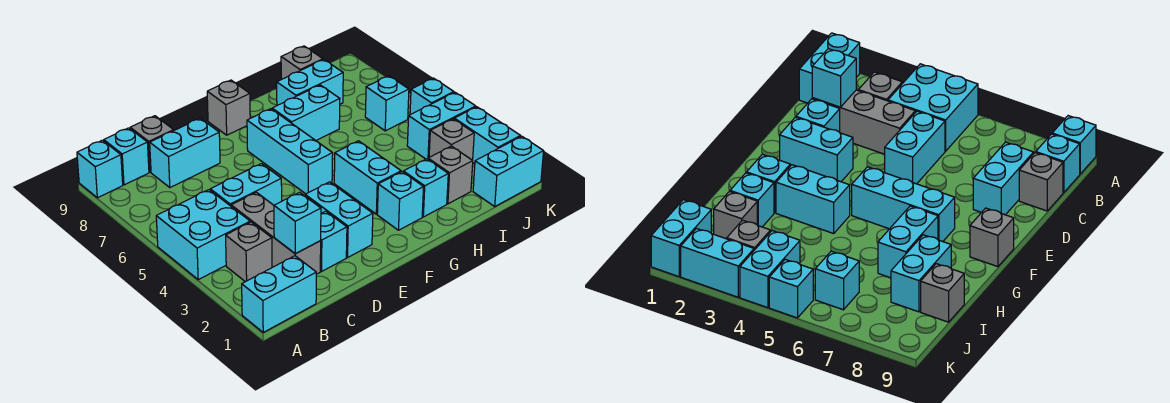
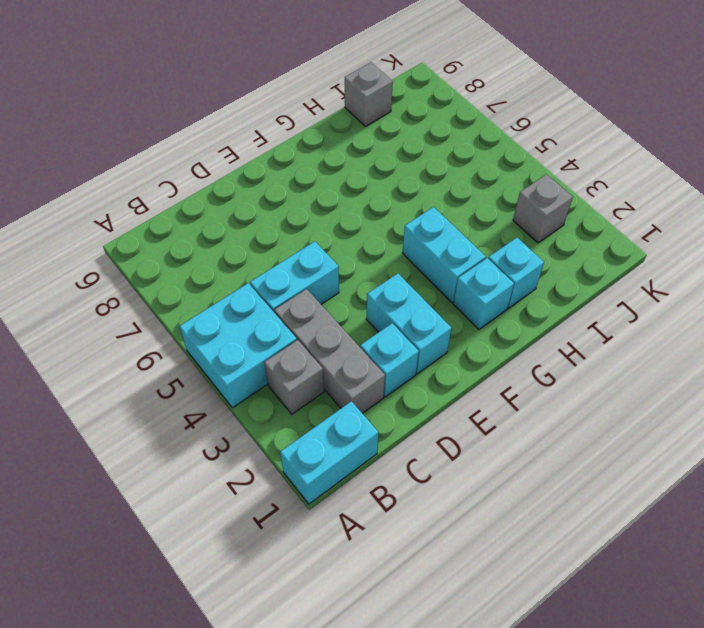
none -> cyan brick A9 level 1
none -> cyan brick B9 level 1
none -> cyan brick C8:D8 level 1

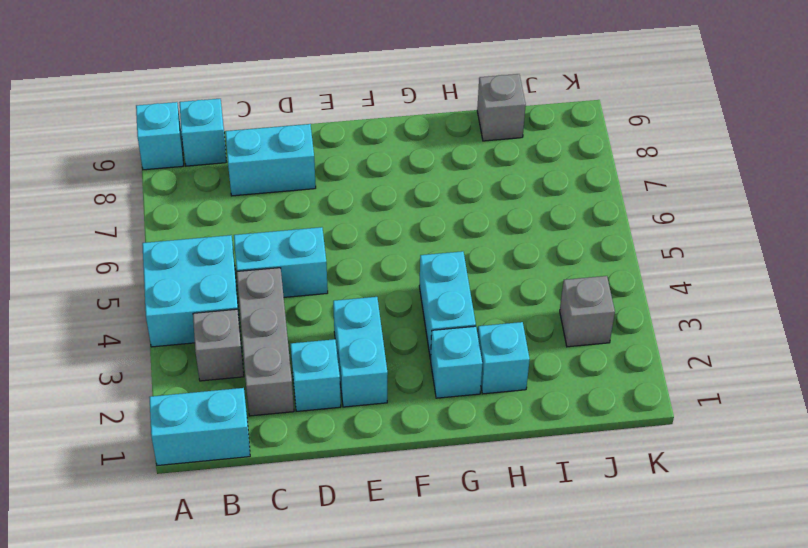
none -> grey brick C9 level 1
none -> cyan brick F5:F7 level 1
none -> grey brick F9 level 1

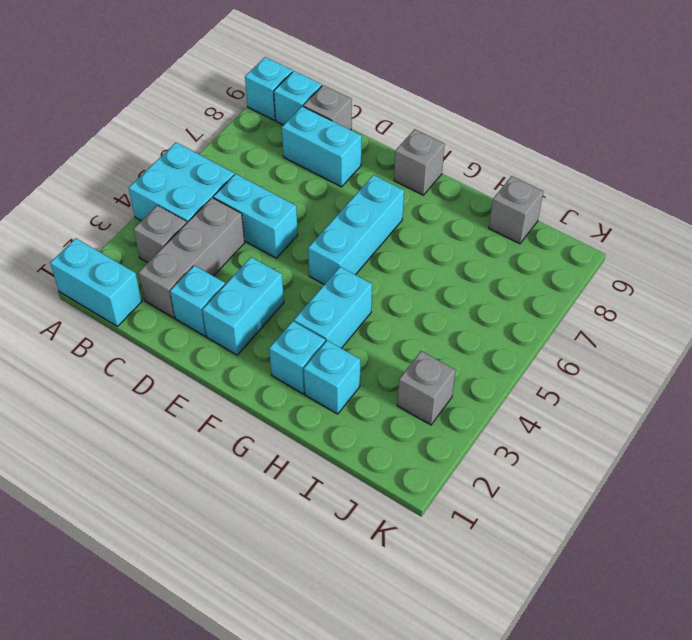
none -> cyan brick G7:H7 level 1
none -> cyan brick H8:I8 level 1
none -> grey brick I2 level 1

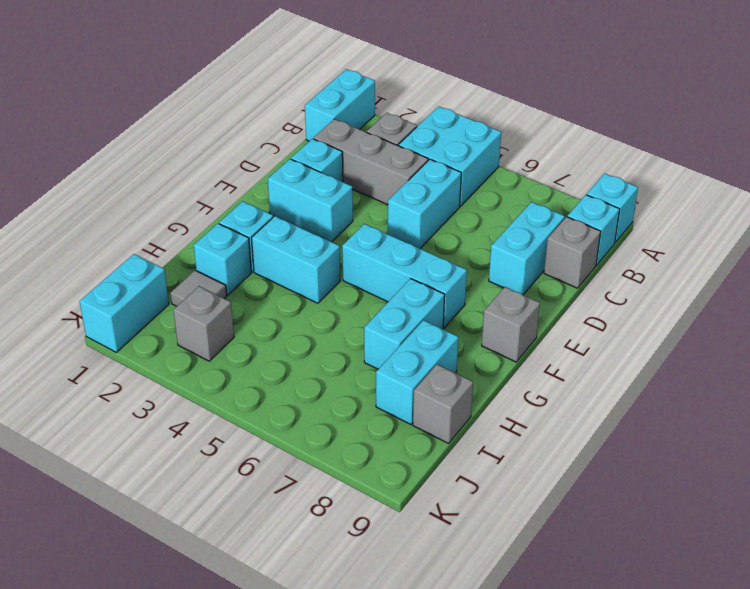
grey tile I2 level 1 -> grey brick I2 level 1
none -> cyan brick J4:K4 level 1
none -> cyan brick J6 level 1
none -> cyan brick K2:K3 level 1

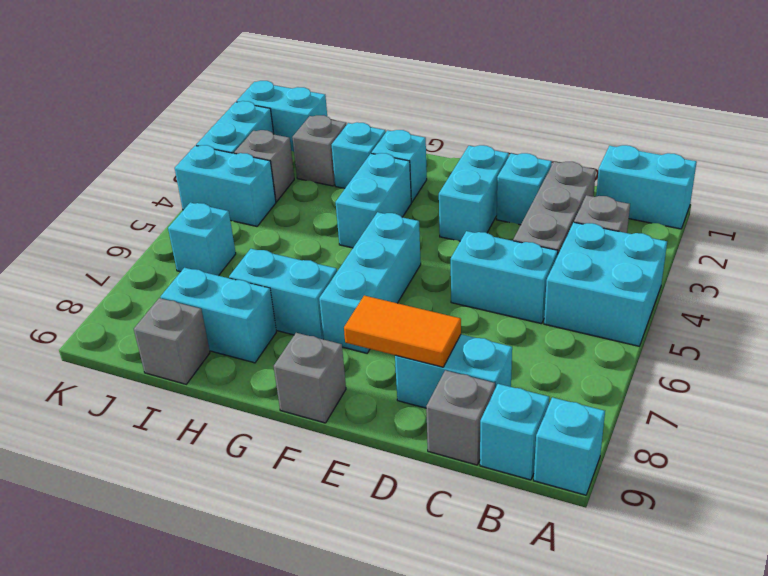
orange tile D8:E8 level 2 -> none
none -> cyan brick K5 level 1
none -> cyan brick C2 level 2

